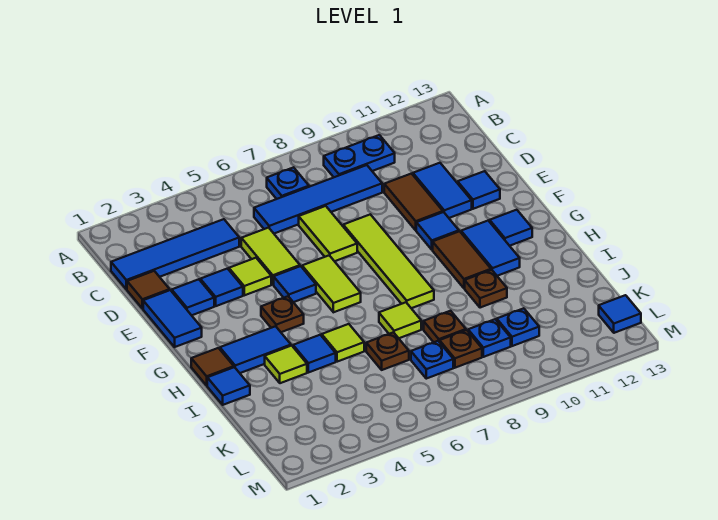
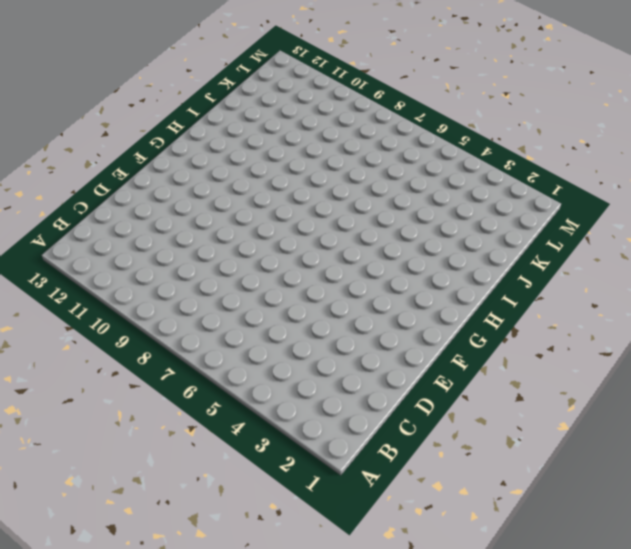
none -> blue plate B7 level 1
none -> blue plate B9:B10 level 1
none -> blue tile C1:C4 level 1
none -> blue tile C6:C9 level 1

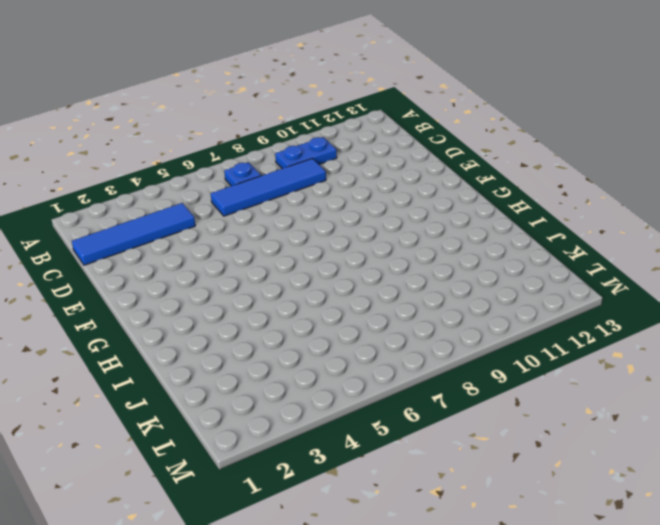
none -> brown tile D1 level 1
none -> lime tile D5:E5 level 1
none -> lime tile D7:E7 level 1
none -> brown tile D10:E10 level 1

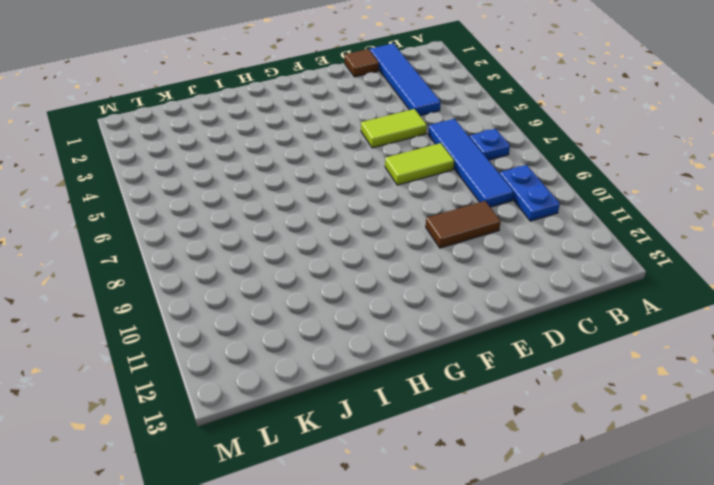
none -> blue tile D11:E11 level 1
none -> blue tile E1:F1 level 1
none -> blue tile E2 level 1
none -> blue tile E3 level 1

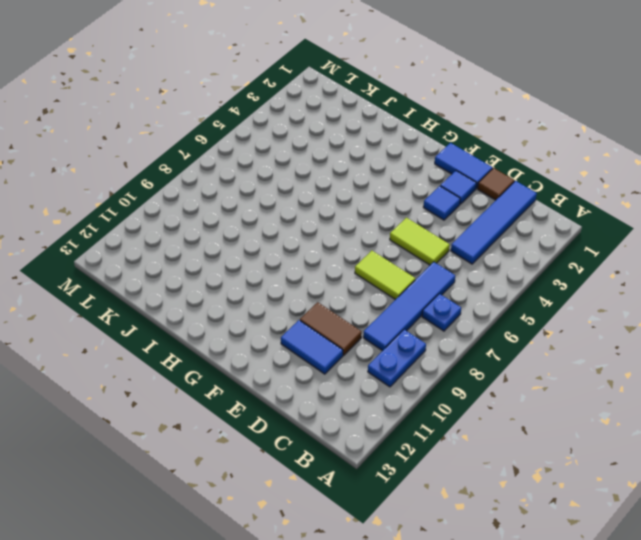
none -> lime tile E4 level 1
none -> lime tile E8:H8 level 1
none -> blue tile E12 level 1
none -> blue tile F5 level 1

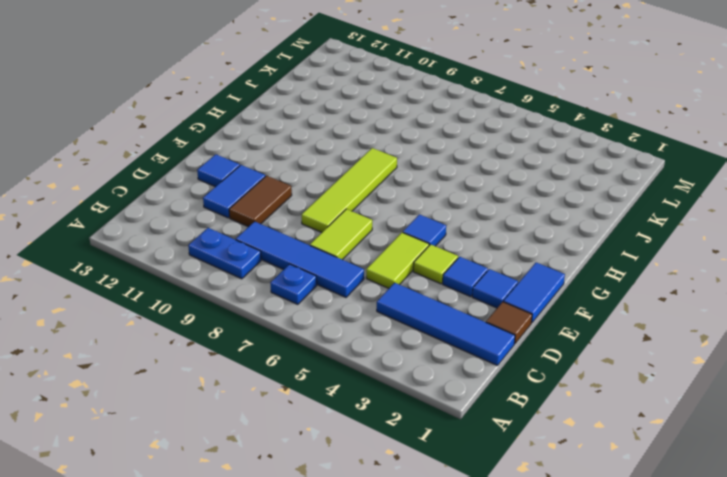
none -> lime tile F6:G6 level 1
none -> blue tile F10 level 1
none -> brown plate G4 level 1
none -> brown tile G10:H10 level 1

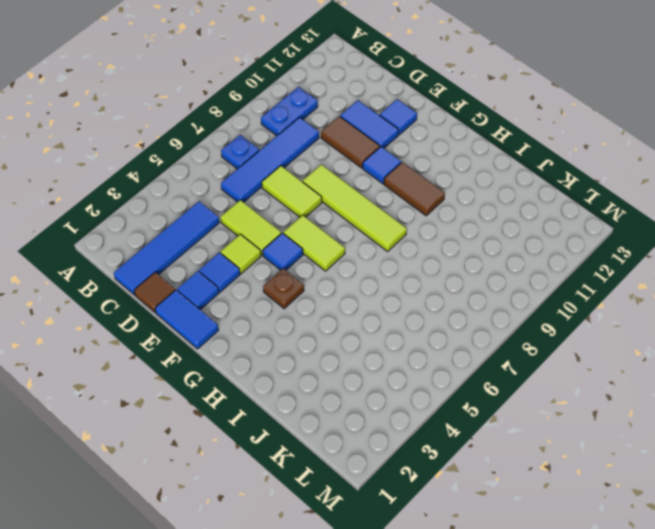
none -> blue tile G11:H11 level 1
none -> blue tile G12 level 1
none -> brown tile H1 level 1
none -> blue tile H2:H3 level 1

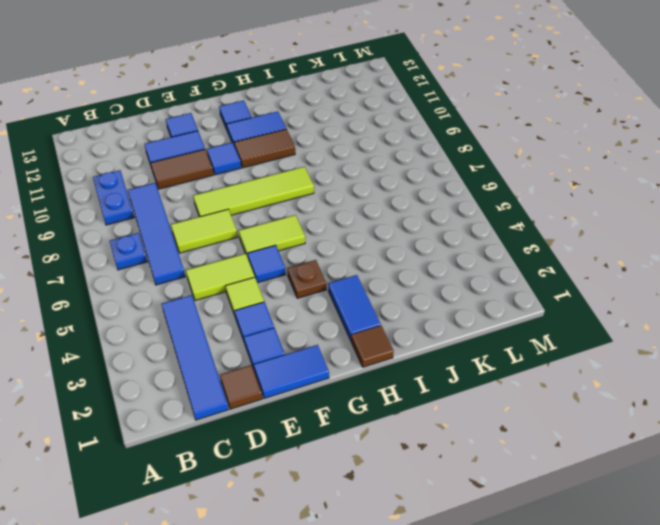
none -> blue tile I1 level 1
none -> lime tile I3 level 1
none -> blue tile I4 level 1
none -> lime tile I5 level 1

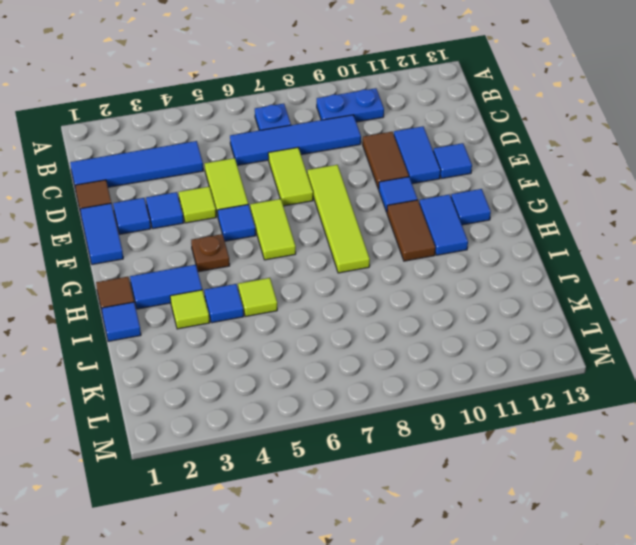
none -> lime tile I7 level 1
none -> brown plate I10 level 1
none -> brown plate J6 level 1
none -> brown plate J8 level 1

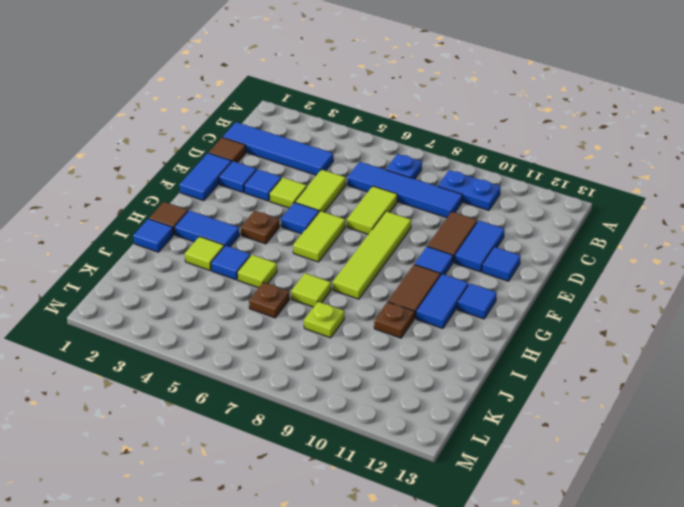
lime plate J8 level 1 -> brown plate J8 level 1
none -> blue plate K7 level 1
none -> brown plate K8 level 1
none -> blue plate K9 level 1
none -> blue plate K10 level 1

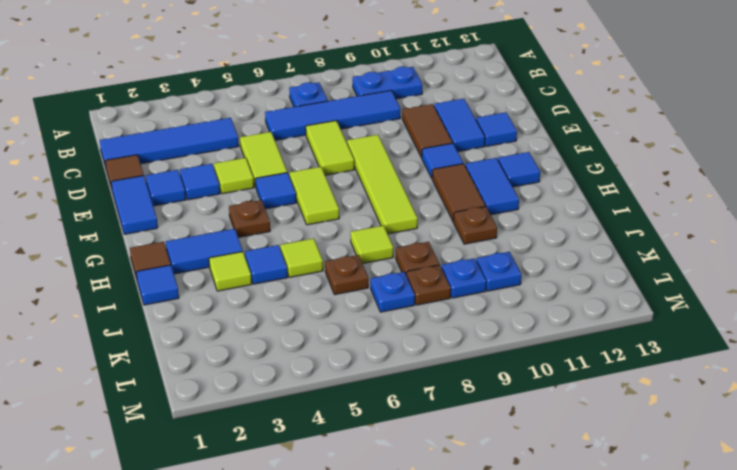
none -> blue tile L13 level 1

